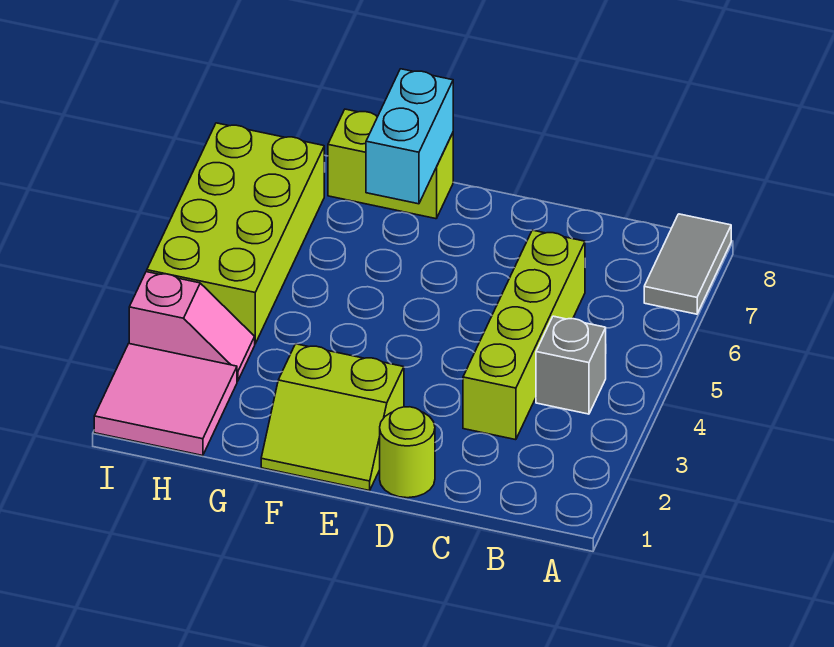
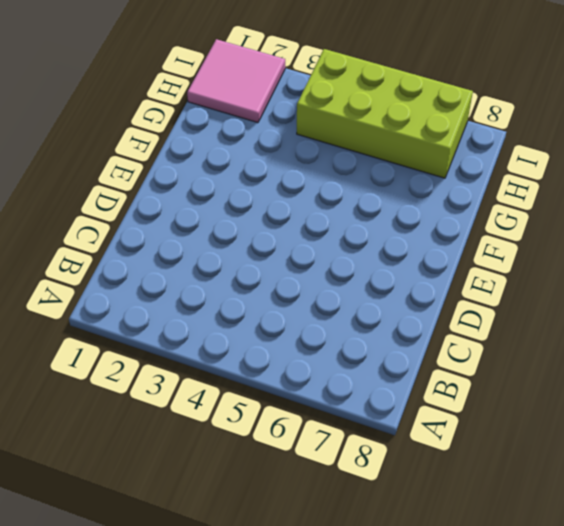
none -> grey tile A7:A8 level 1
none -> grey brick B4 level 1

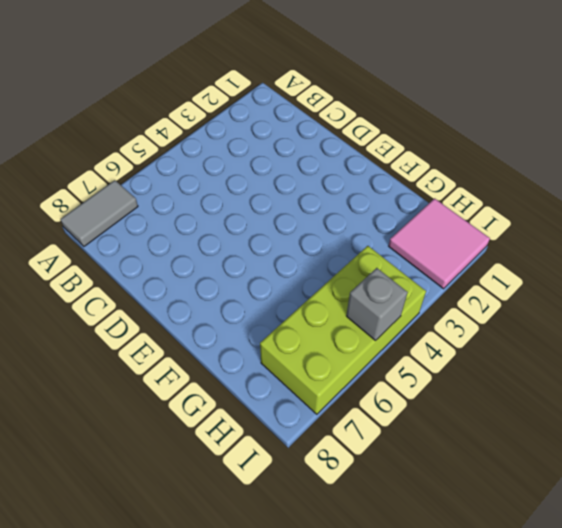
grey brick I5 level 2 -> grey brick B4 level 1
none -> lime brick C3:C6 level 1
none -> lime round brick D1 level 1

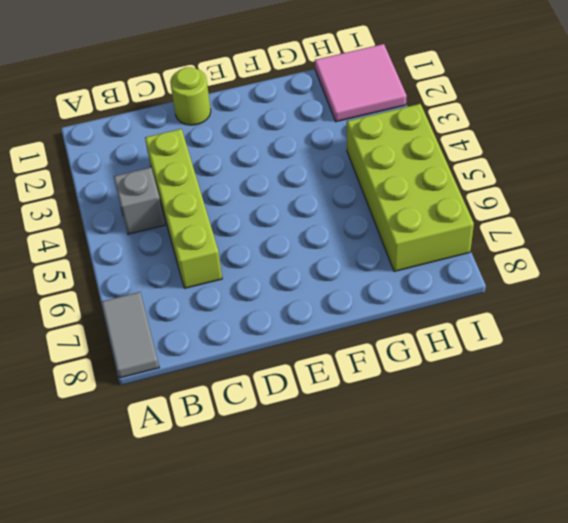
none -> lime slope E1:F2 level 1 top 2
none -> lime brick F8:G8 level 1

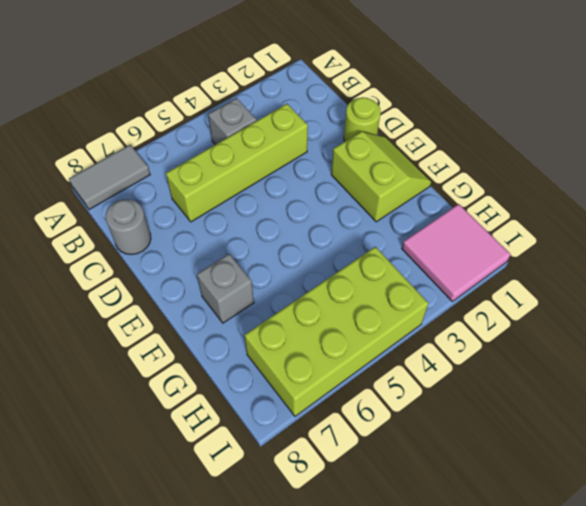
grey round brick C8 level 1 -> none
grey brick F7 level 1 -> none
none -> lime brick F8:G8 level 1
none -> pink slope H3:I3 level 1 top I

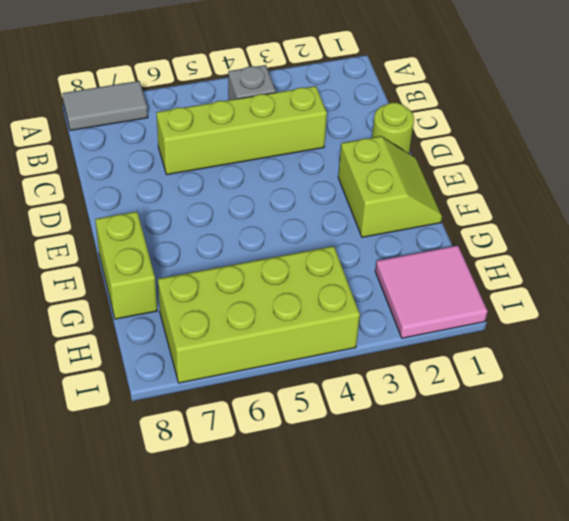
none -> pink slope H3:I3 level 1 top I
none -> cyan brick F7:F8 level 2

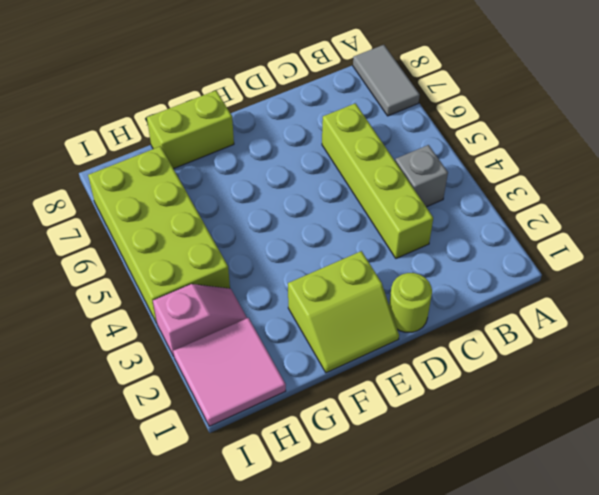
none -> cyan brick F7:F8 level 2

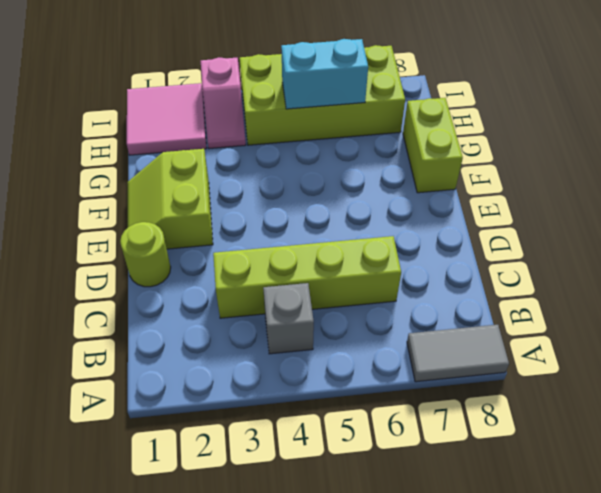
cyan brick H5:H6 level 2 -> cyan brick F7:F8 level 2

